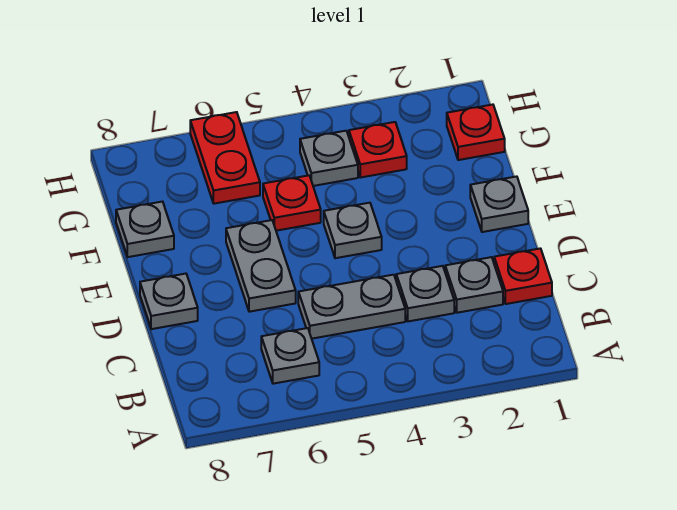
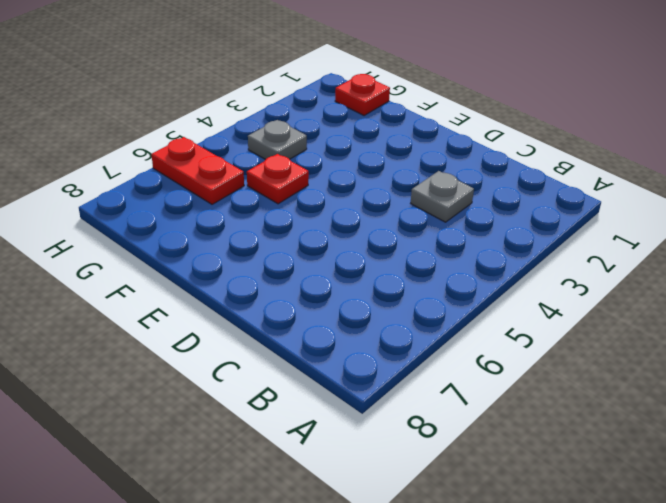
none -> grey plate B6 level 1
none -> red plate C1 level 1
none -> grey plate C2 level 1

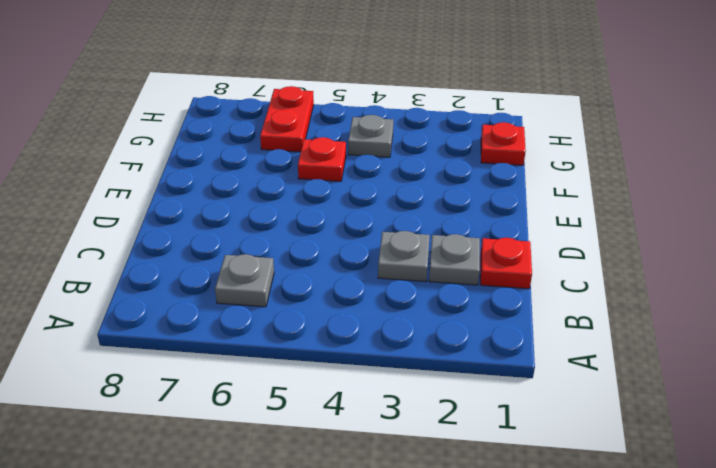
none -> grey plate C4:C5 level 1
none -> grey plate D6:E6 level 1
none -> grey plate D8 level 1

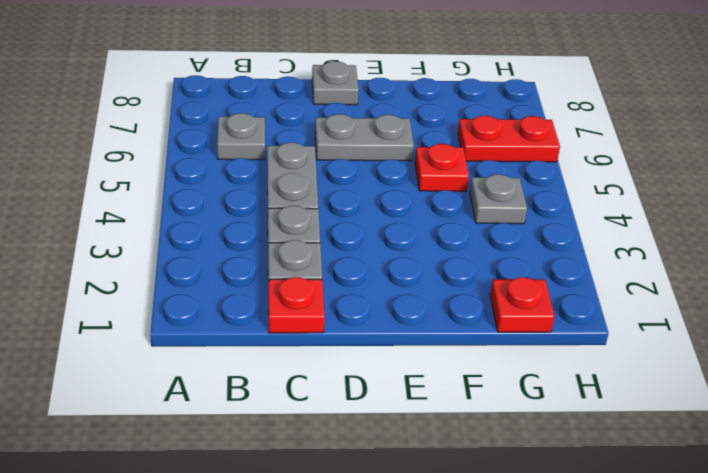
none -> grey plate E1 level 1
none -> grey plate E4 level 1
none -> grey plate F8 level 1

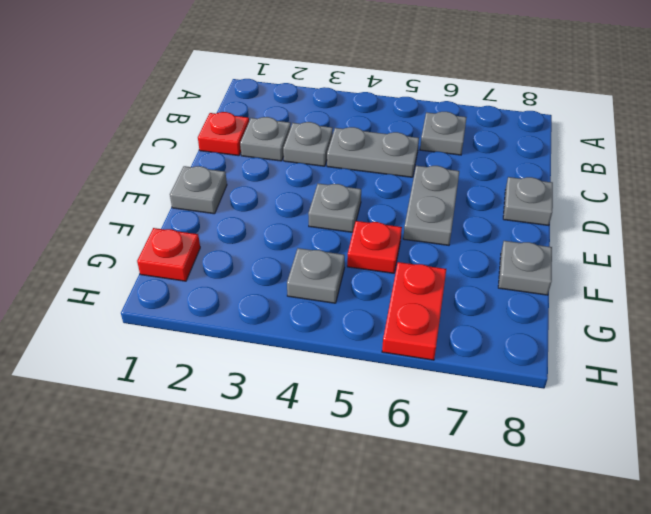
none -> red plate G3 level 1

